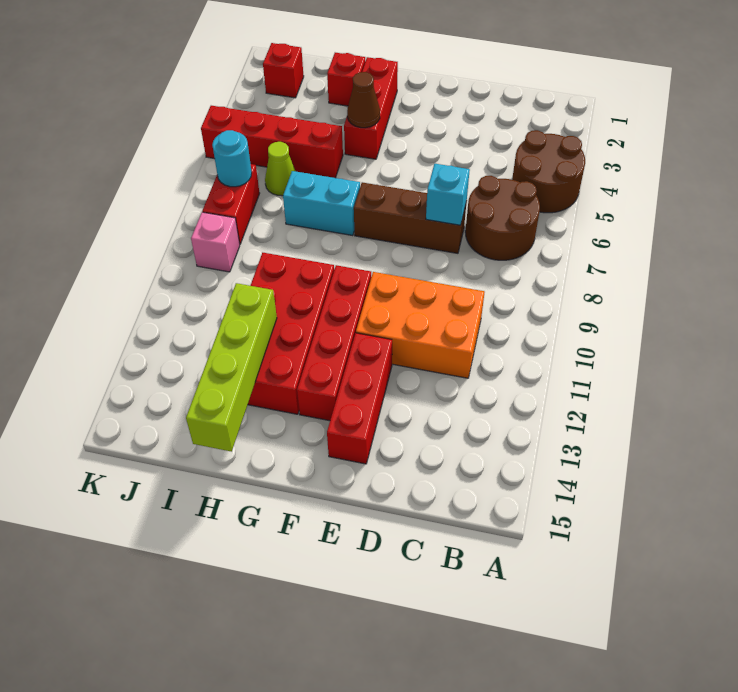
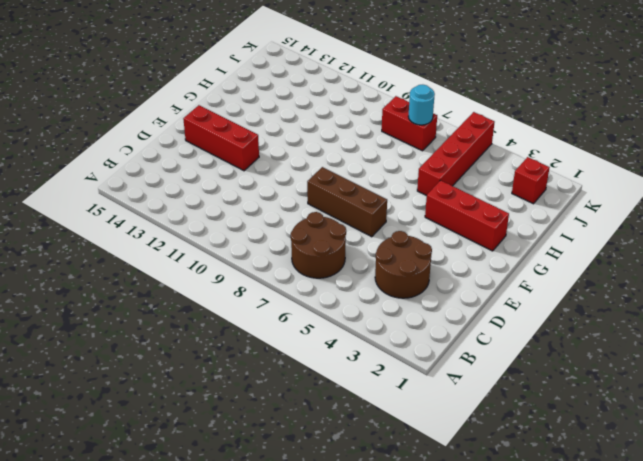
brown round brick C3:D4 level 1 -> brown round brick A4:B5 level 1
brown brick E6:E8 level 1 -> brown brick D7:F7 level 1
none -> orange brick C10:E11 level 1
none -> red brick F10:F13 level 1
none -> cyan brick G7:H7 level 1

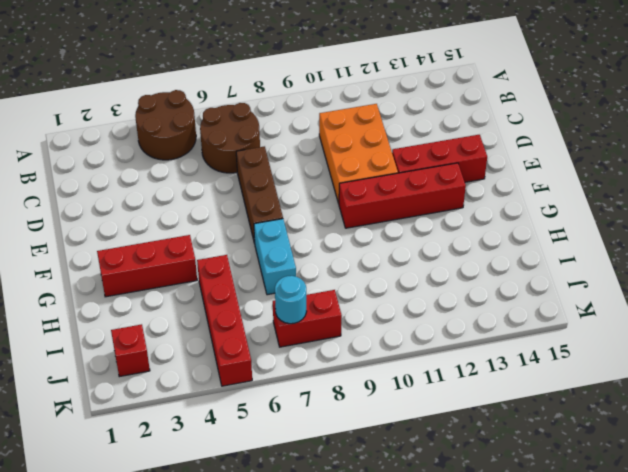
none -> red brick G10:H13 level 1
none -> red brick H2 level 1
none -> lime cone I6 level 1

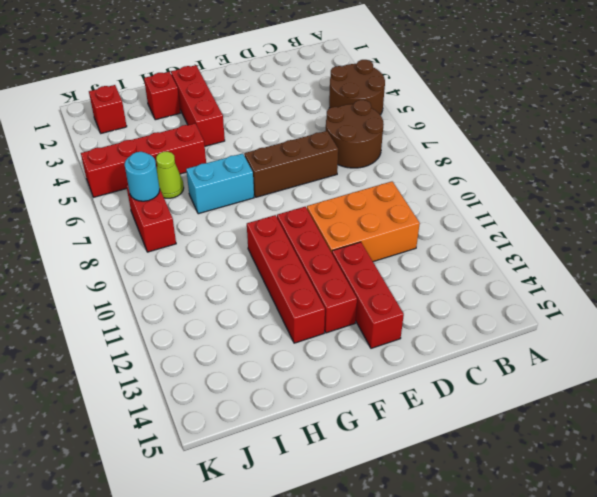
red brick G10:G13 level 1 -> red brick G10:H13 level 1
none -> pink brick J9 level 1
none -> cyan brick D7 level 2
none -> brown cone G4 level 2

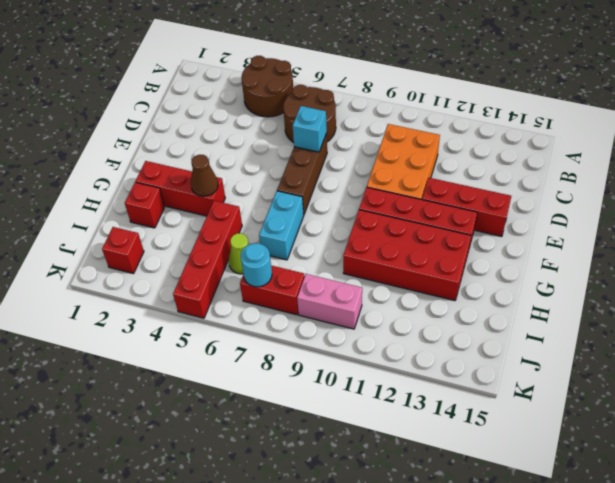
pink brick J9:J10 level 1 -> pink brick J9 level 1
none -> lime brick H12:H15 level 2

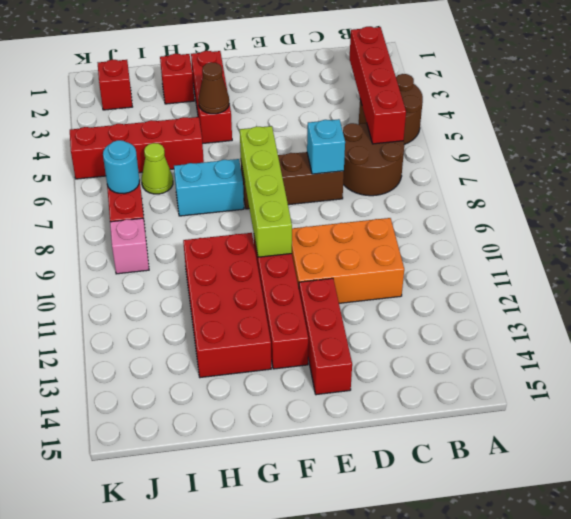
red brick B3:B6 level 2 -> none
lime brick F7:F10 level 2 -> lime brick H12:H15 level 2

